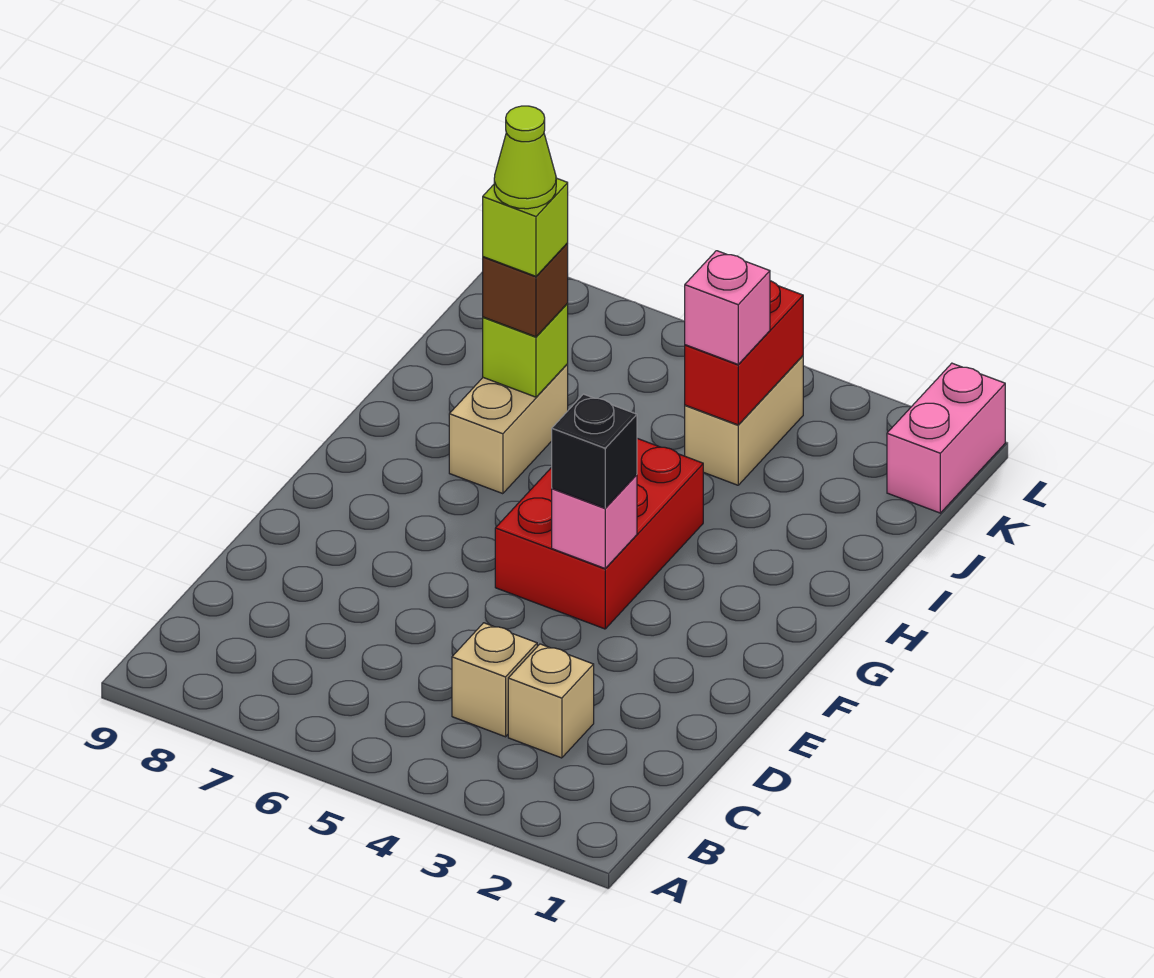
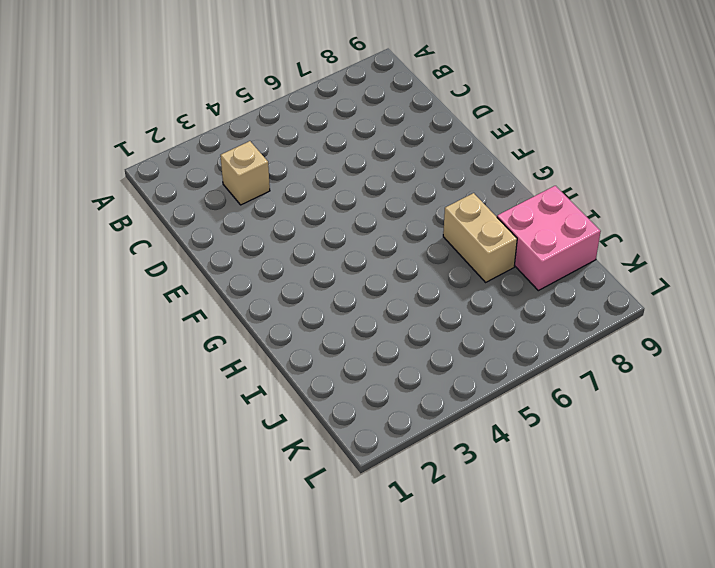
pink brick I8:J9 level 1 -> none
none -> tan brick C4 level 1
none -> red brick F4:H5 level 1
none -> tan brick J4:K4 level 1

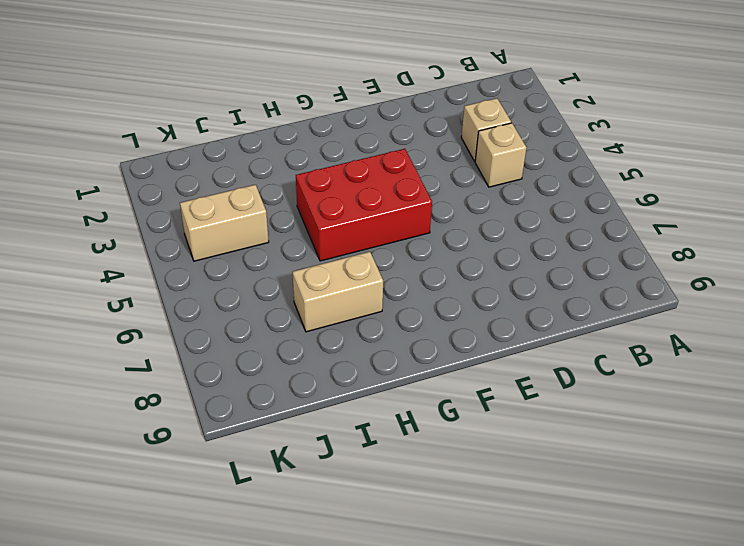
none -> pink brick K1:L1 level 1
none -> pink brick F4 level 2
none -> lime brick I7 level 2

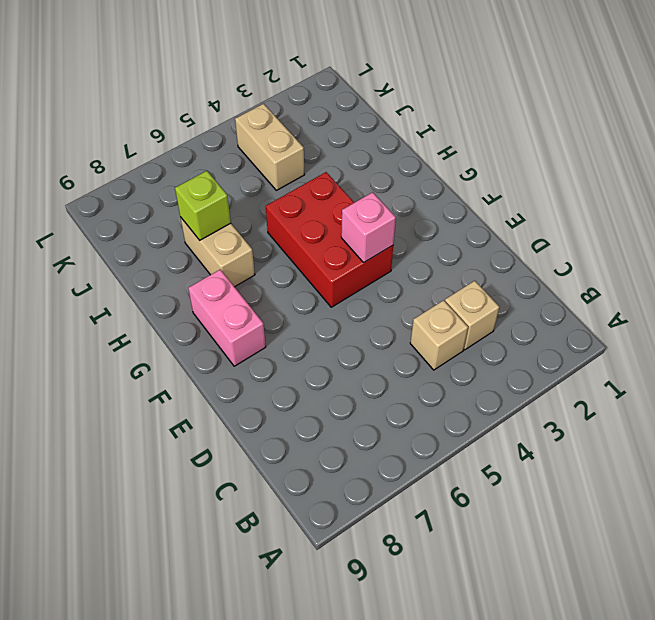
pink brick F8:G8 level 1 -> pink brick K1:L1 level 1
none -> red brick J4:K4 level 2
none -> black brick F4 level 3
none -> brown brick I7 level 3

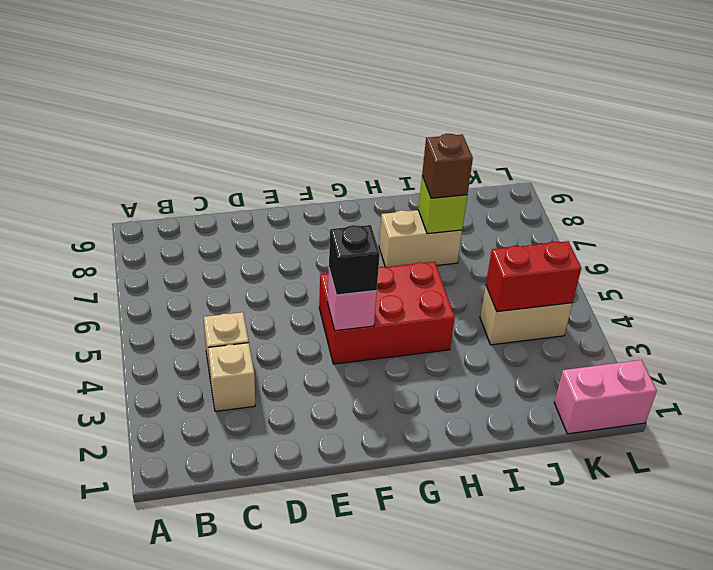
none -> pink brick J4 level 3
none -> lime brick I7 level 4
none -> lime cone I7 level 5

